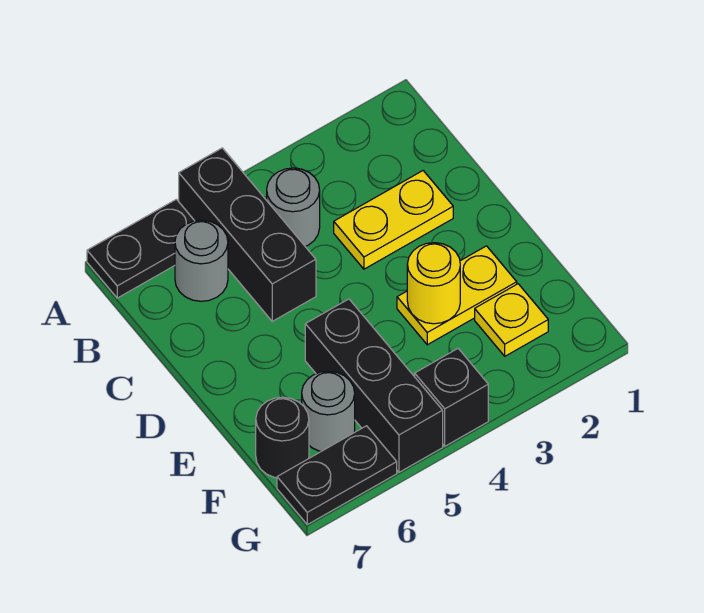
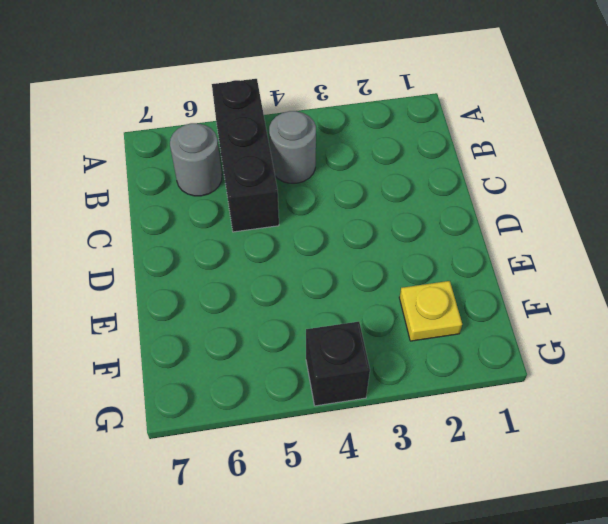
none -> black plate A6:A7 level 1
none -> yellow plate C2:C3 level 1
none -> yellow plate E2:E3 level 1

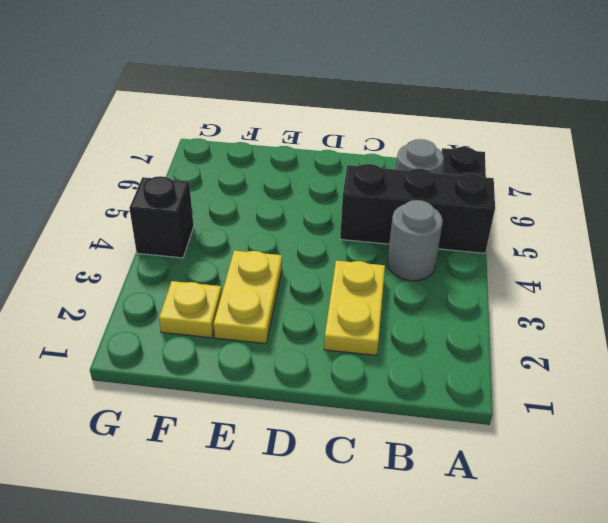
none -> black brick E5:G5 level 1
none -> grey round brick F6 level 1
none -> black round brick F7 level 1

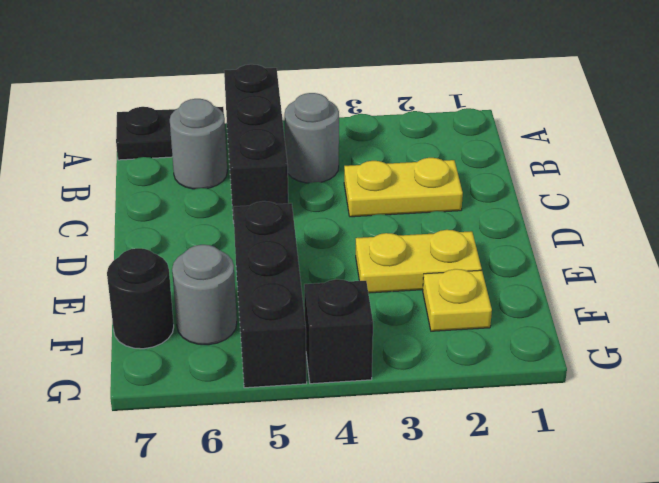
none -> black plate G6:G7 level 1
none -> yellow round brick E3 level 2

